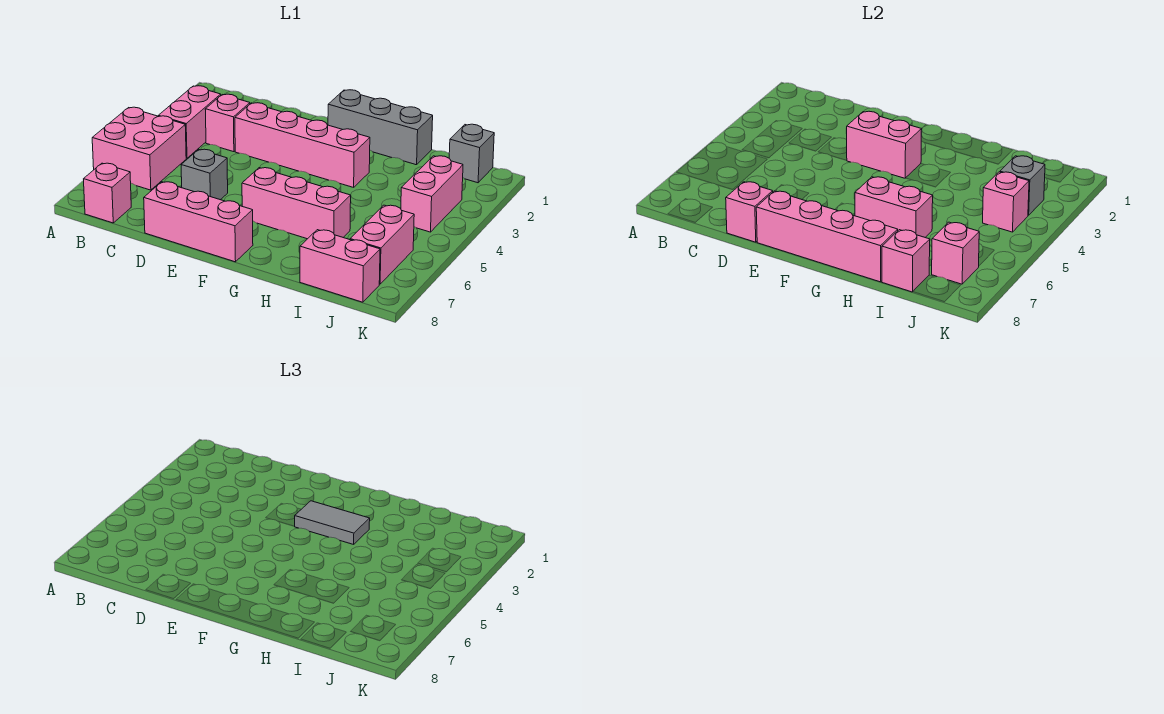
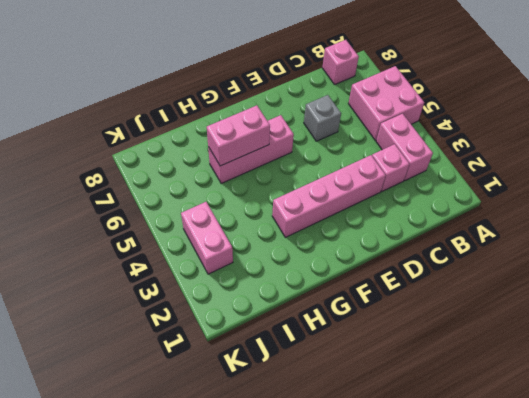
none -> pink brick D8:F8 level 1
none -> grey brick F1:H1 level 1
none -> pink brick I8:J8 level 1

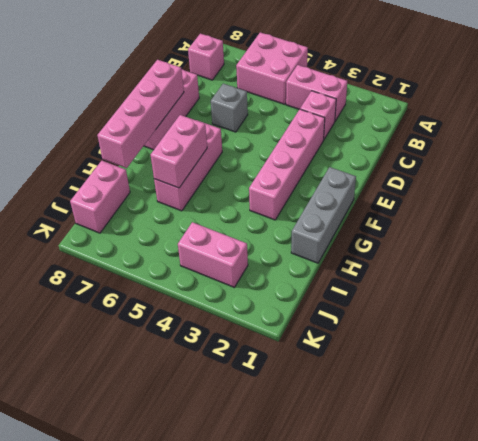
none -> grey brick J1 level 1
none -> pink brick J6:J7 level 1
none -> pink brick D8 level 2

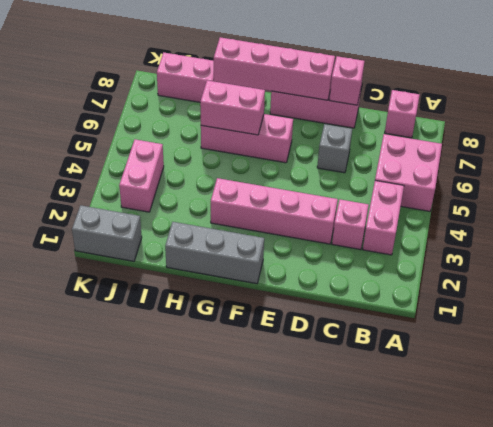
grey brick J1:K1 level 1 -> grey brick J1 level 1
none -> pink brick J6:J7 level 1
none -> pink brick E3:F3 level 2
none -> pink brick I8 level 2

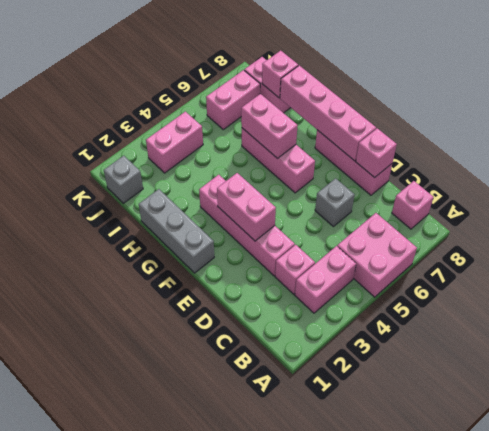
none -> grey brick J3 level 2
none -> pink brick J4 level 2
none -> pink brick J7 level 2

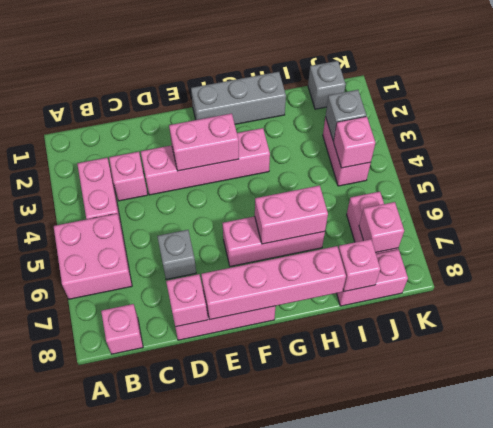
none -> grey tile F3:G3 level 3

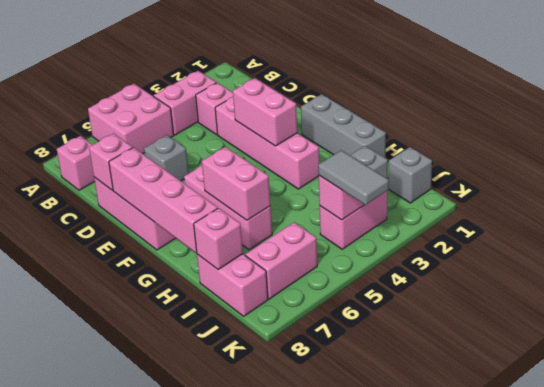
grey tile J4:K4 level 3 -> grey tile F3:G3 level 3
none -> pink brick J7 level 2

